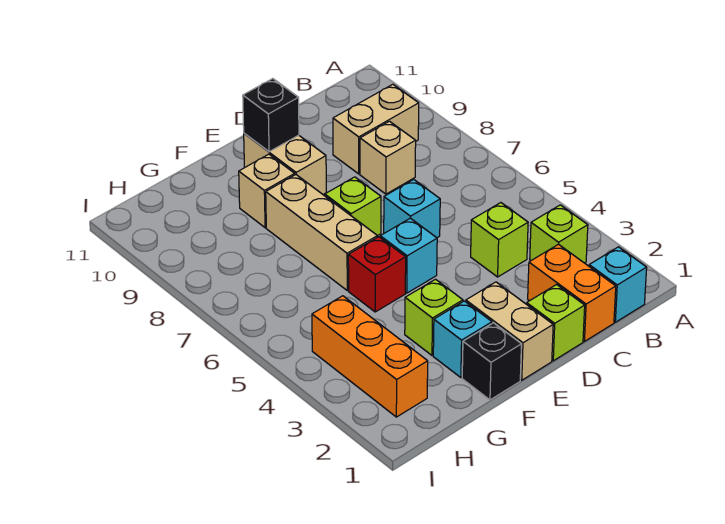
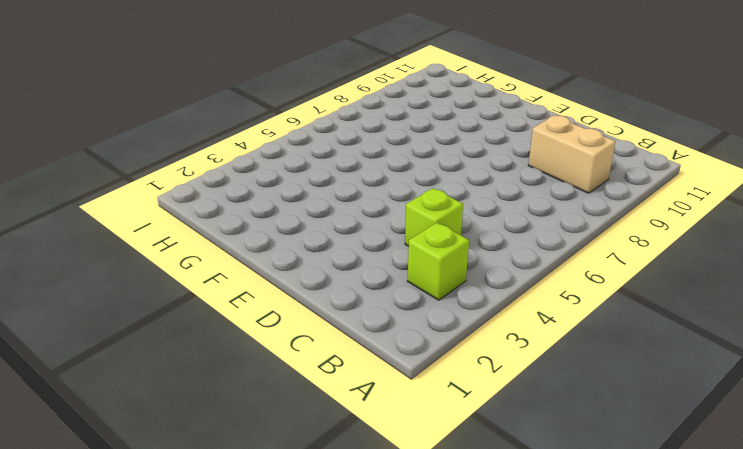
none -> cyan brick B1 level 1
none -> orange brick C1:C2 level 1
none -> tan brick C8 level 1

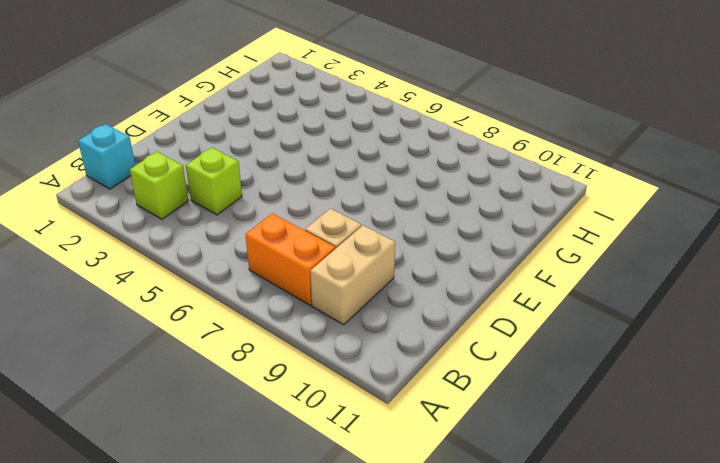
orange brick B7:B8 level 1 -> orange brick C1:C2 level 1
none -> lime brick D1 level 1
none -> cyan brick D6 level 1
none -> tan brick E1:E2 level 1

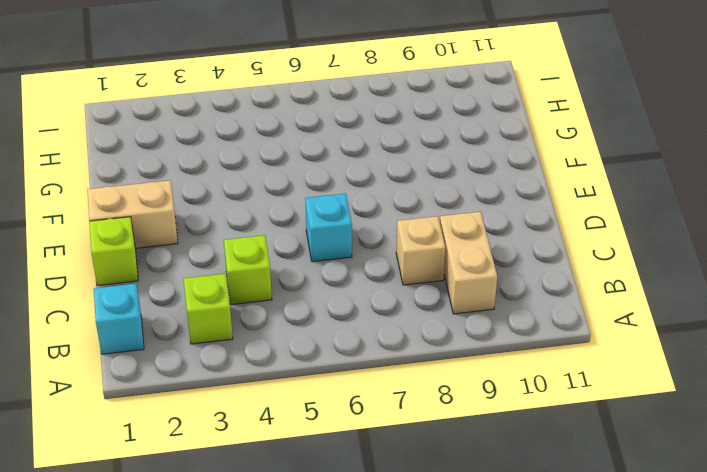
none -> orange brick C1:C2 level 1
none -> cyan brick E5 level 1
none -> lime brick E7 level 1

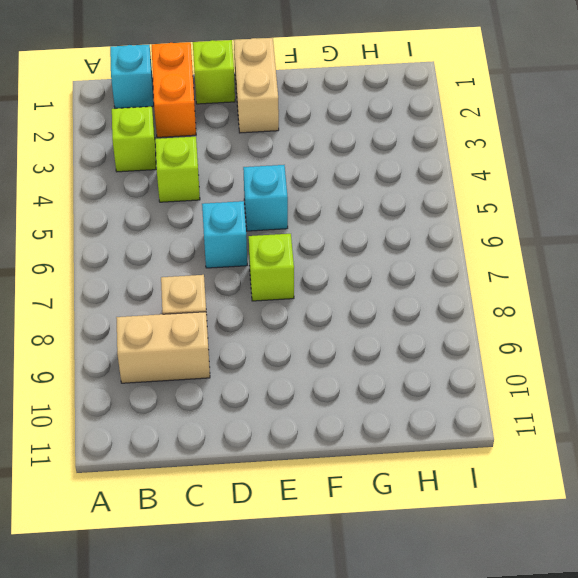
none -> tan brick E9:E10 level 1
none -> black brick F1 level 1
none -> cyan brick F2 level 1

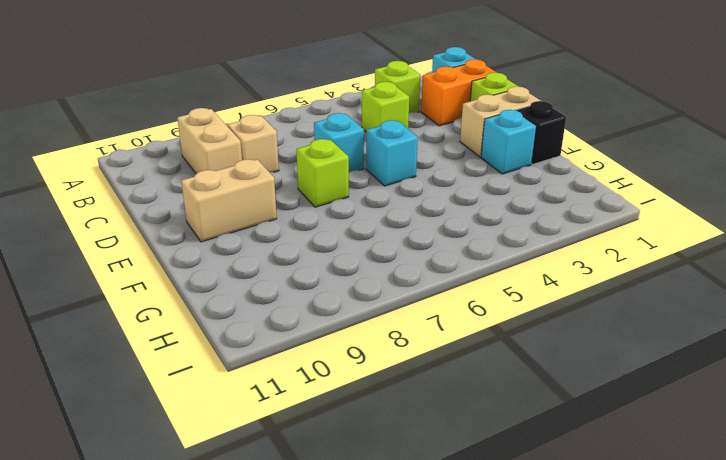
none -> lime brick F3 level 1
none -> red brick F5 level 1
none -> tan brick F6:F8 level 1

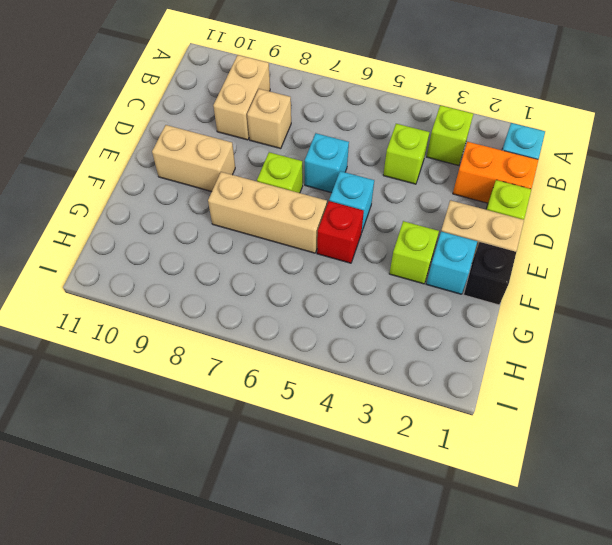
none -> tan brick F9 level 1
none -> orange brick H2:H4 level 1
none -> black brick E10 level 2

